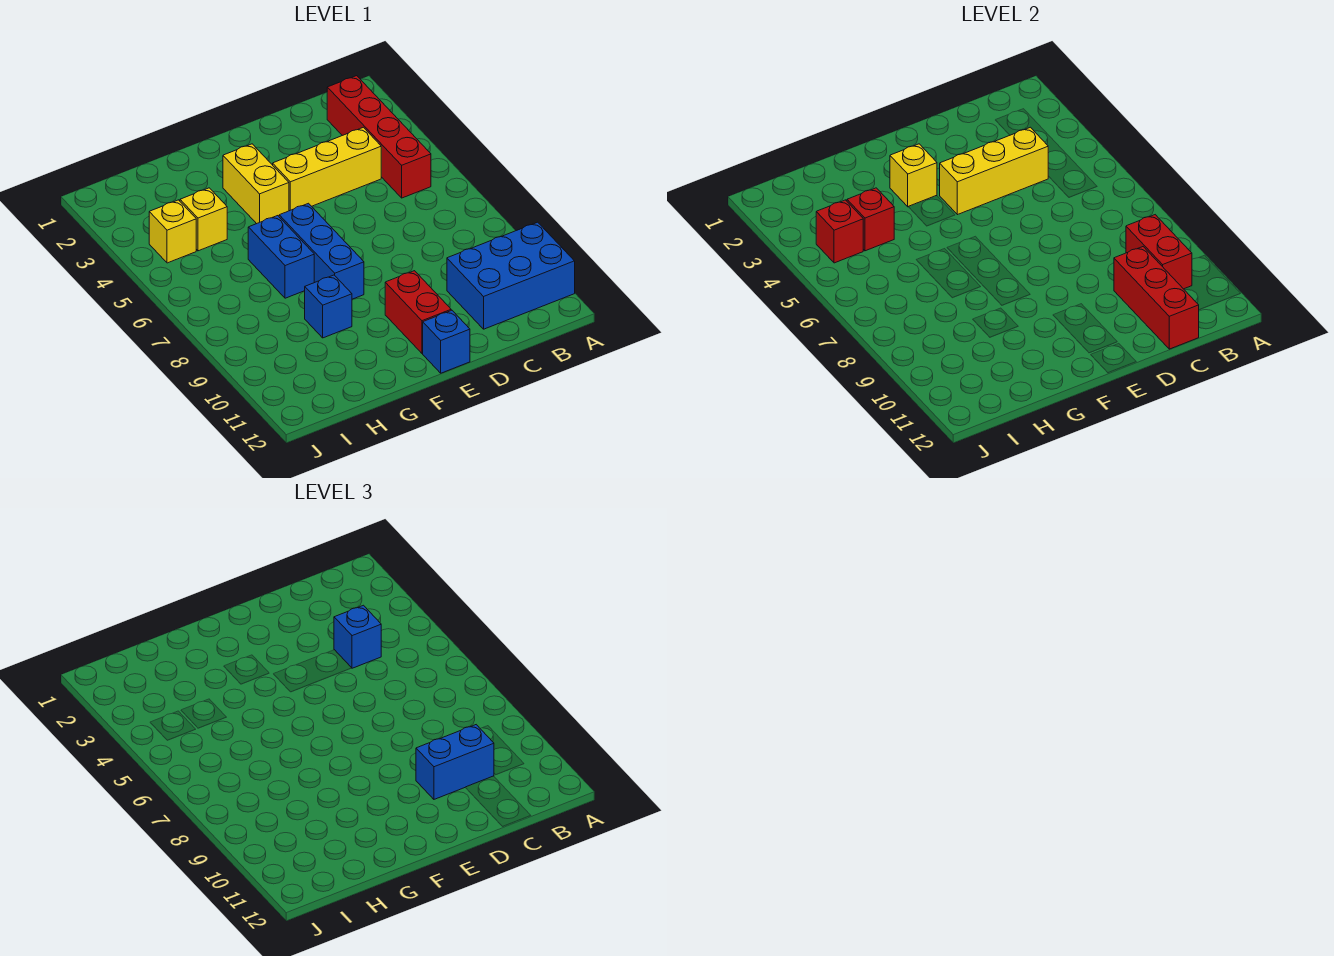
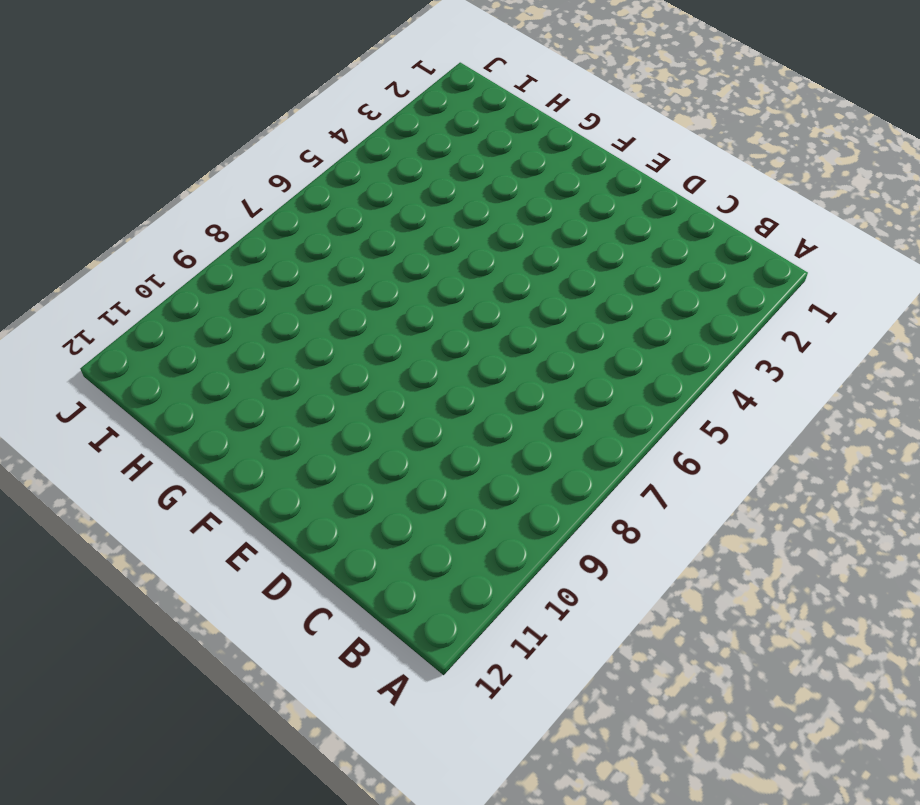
none -> blue brick A10:C11 level 1
none -> red brick B2:B5 level 1
none -> yellow brick C4:E4 level 1

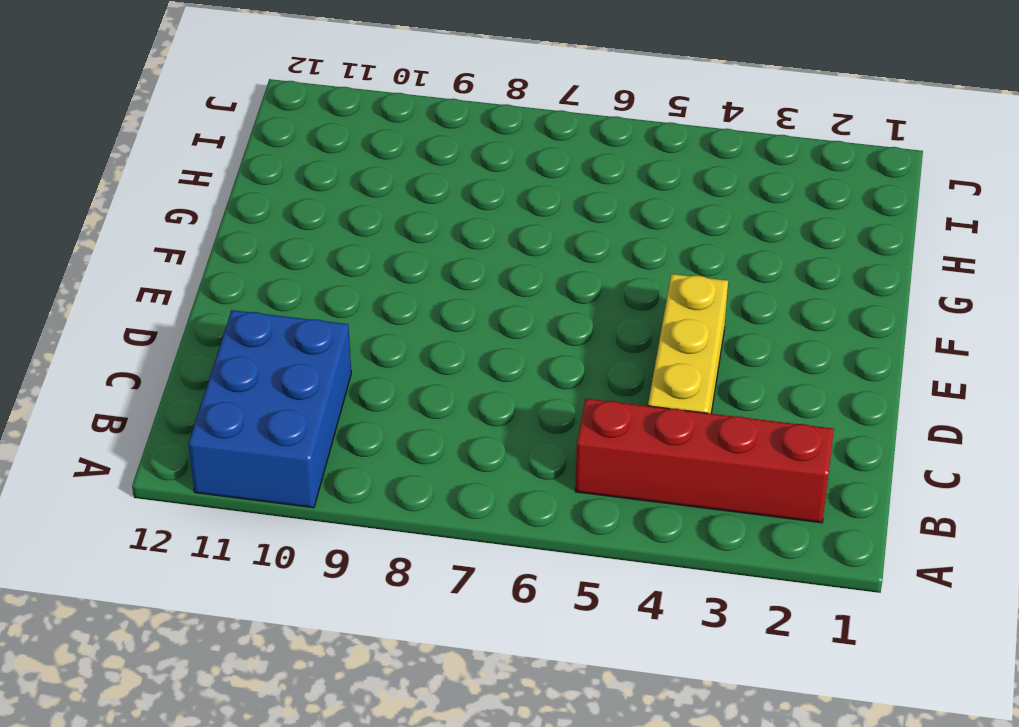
none -> red brick E10:E11 level 1
none -> blue brick E12 level 1
none -> yellow brick F3:F4 level 1

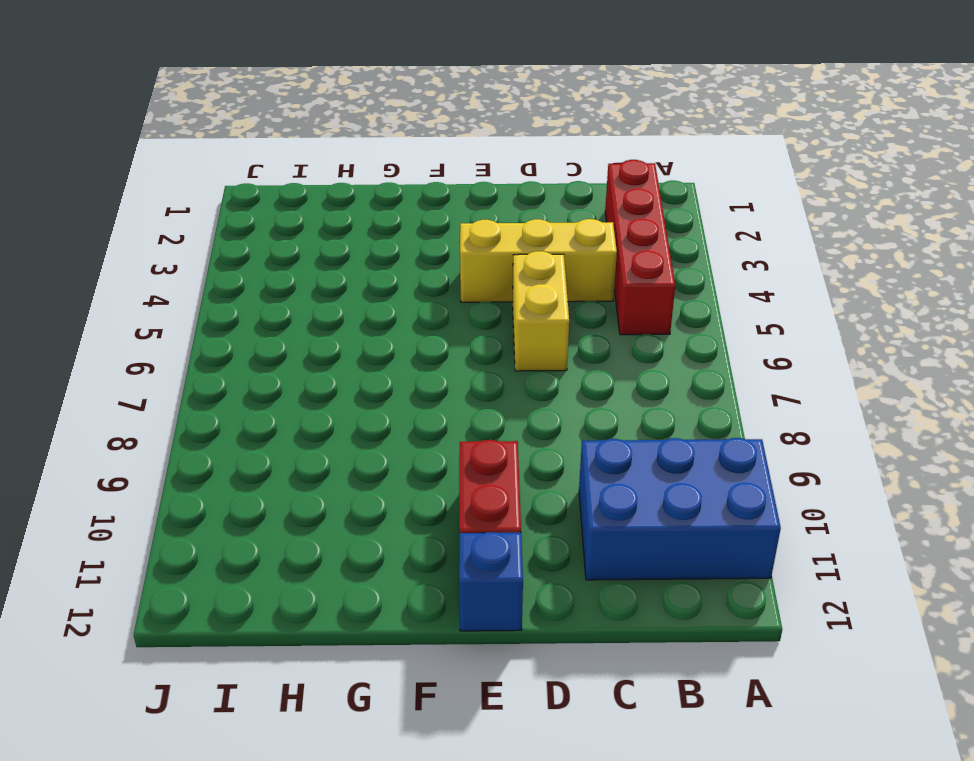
yellow brick D5:D6 level 1 -> yellow brick F3:F4 level 1
none -> blue brick F6:F8 level 1
none -> blue brick G6:G7 level 1
none -> blue brick G9 level 1

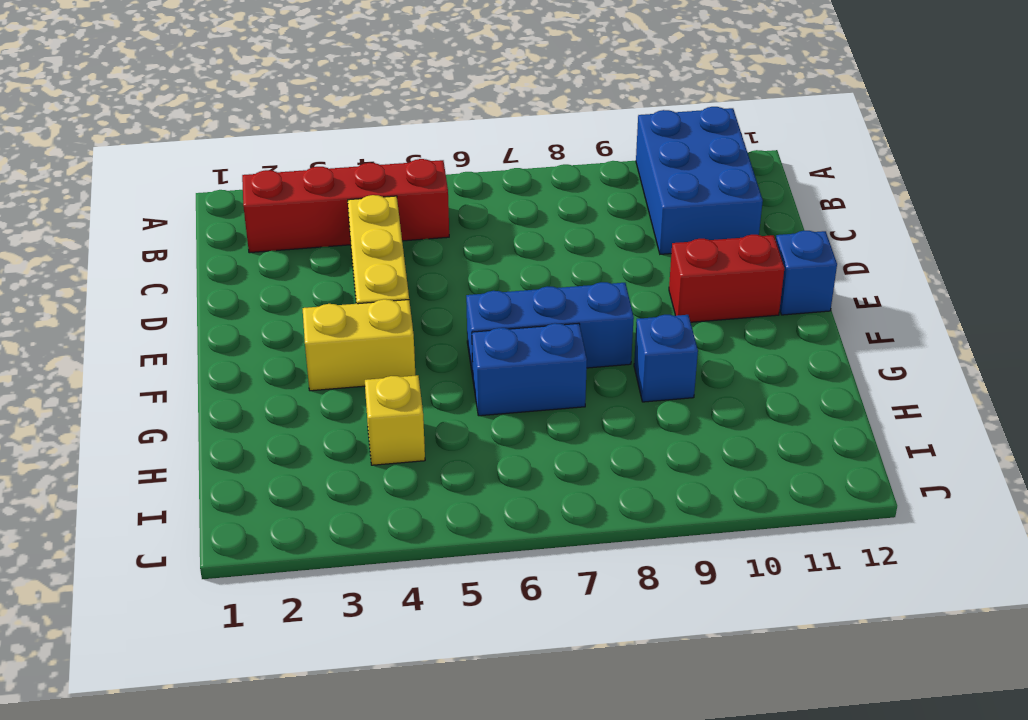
none -> yellow brick I4 level 1
none -> red brick B9:B10 level 2
none -> yellow brick C4:E4 level 2

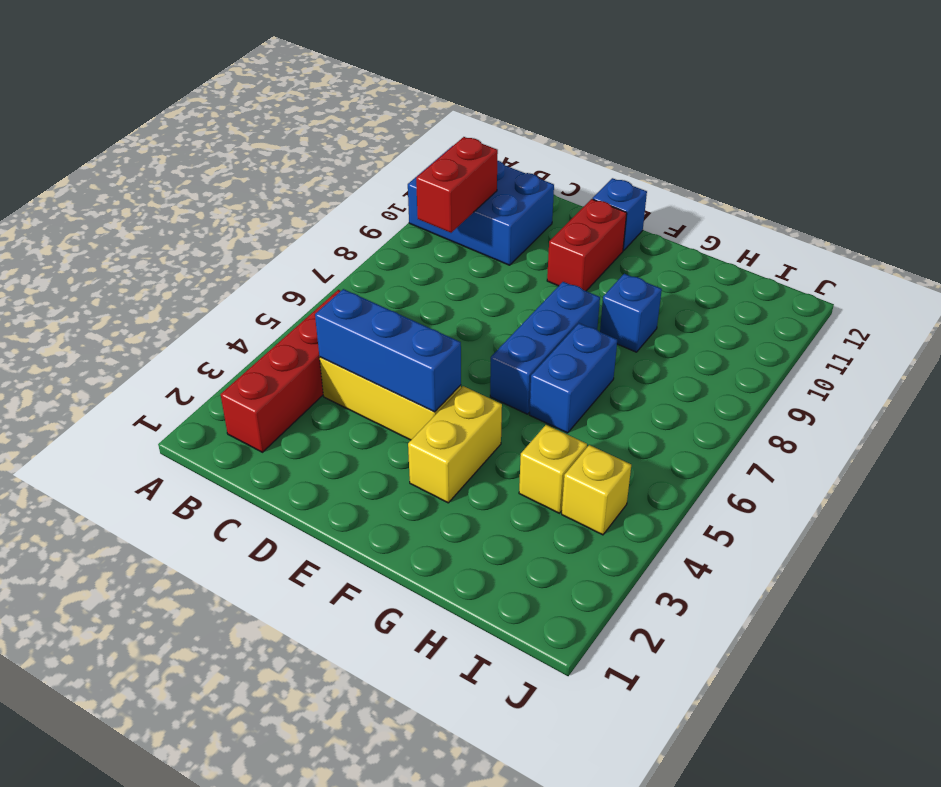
blue brick C4:E4 level 2 -> yellow brick C4:E4 level 2
none -> red brick C10:C12 level 2
none -> yellow brick F3 level 2
none -> red brick H4 level 2

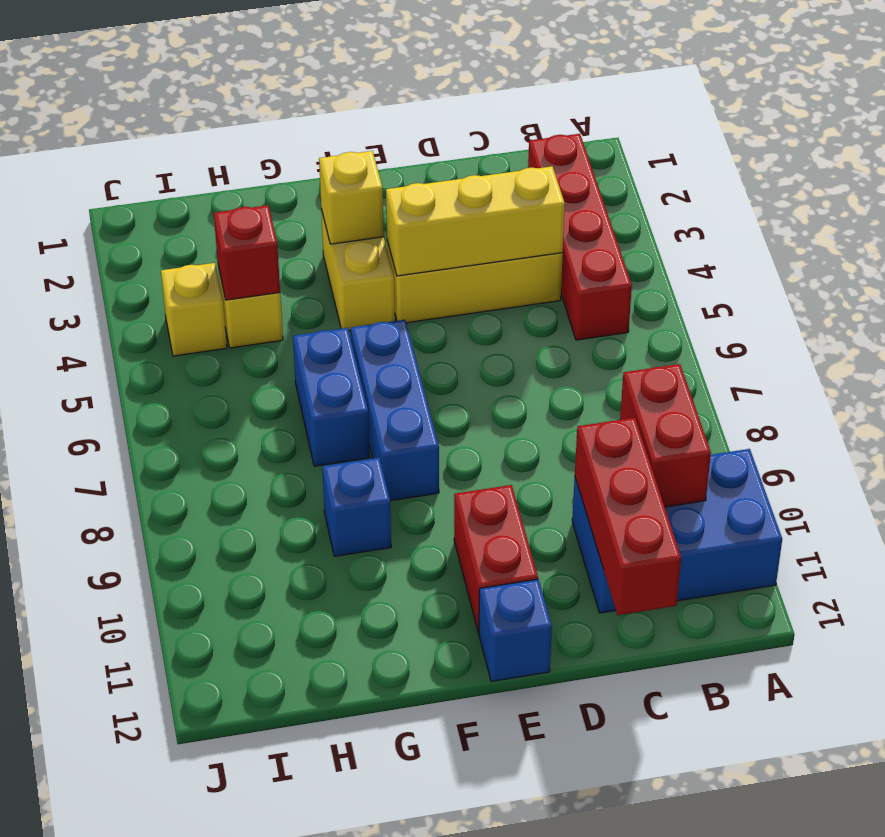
none -> red brick I4 level 2
none -> blue brick C4 level 3
none -> blue brick C10:D10 level 3

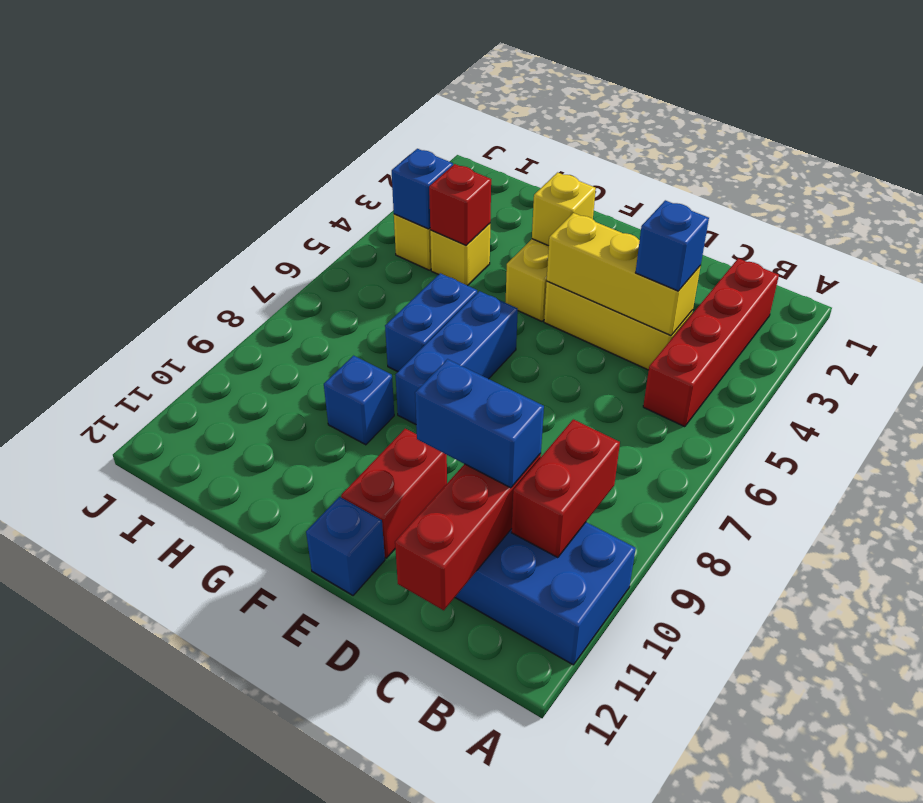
blue brick I4 level 2 -> red brick I4 level 2

